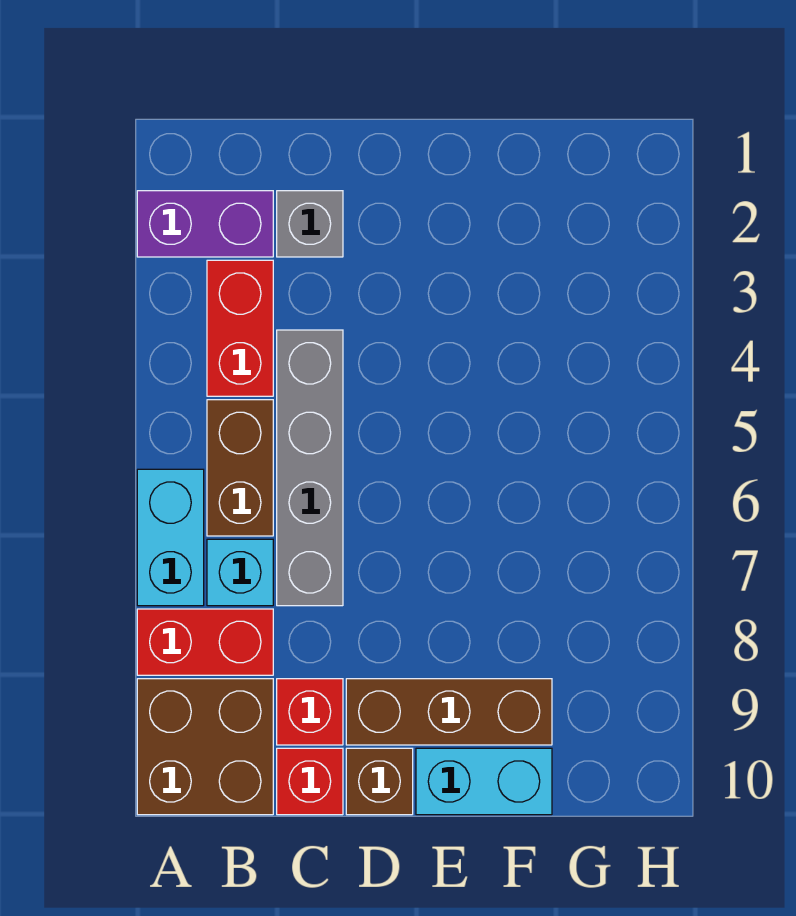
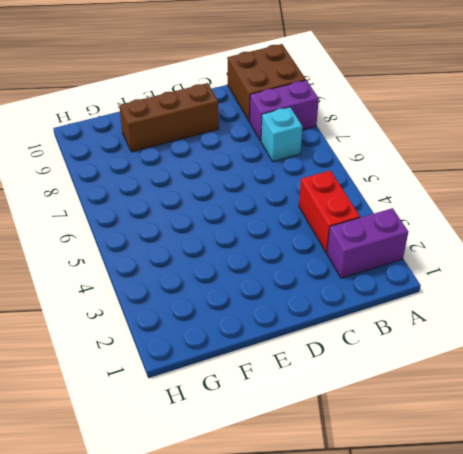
purple brick A8:B8 level 1 -> red brick A8:B8 level 1
none -> cyan brick A6:A7 level 1
none -> brown brick B5:B6 level 1
none -> grey brick C2 level 1

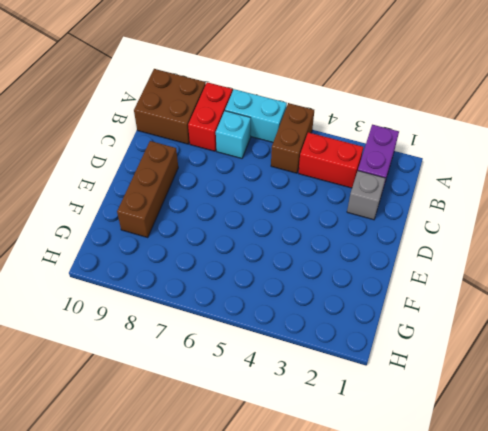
brown brick A5:B5 level 1 -> brown brick B5:B6 level 1
none -> grey brick C4:C7 level 1
none -> red brick C9 level 1
none -> red brick C10 level 1

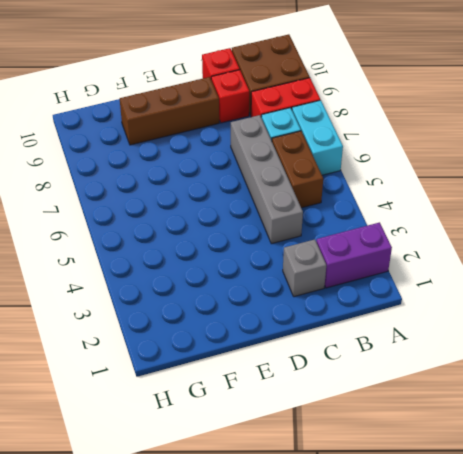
none -> red brick B3:B4 level 1
none -> brown brick D10 level 1
none -> cyan brick E10:F10 level 1

